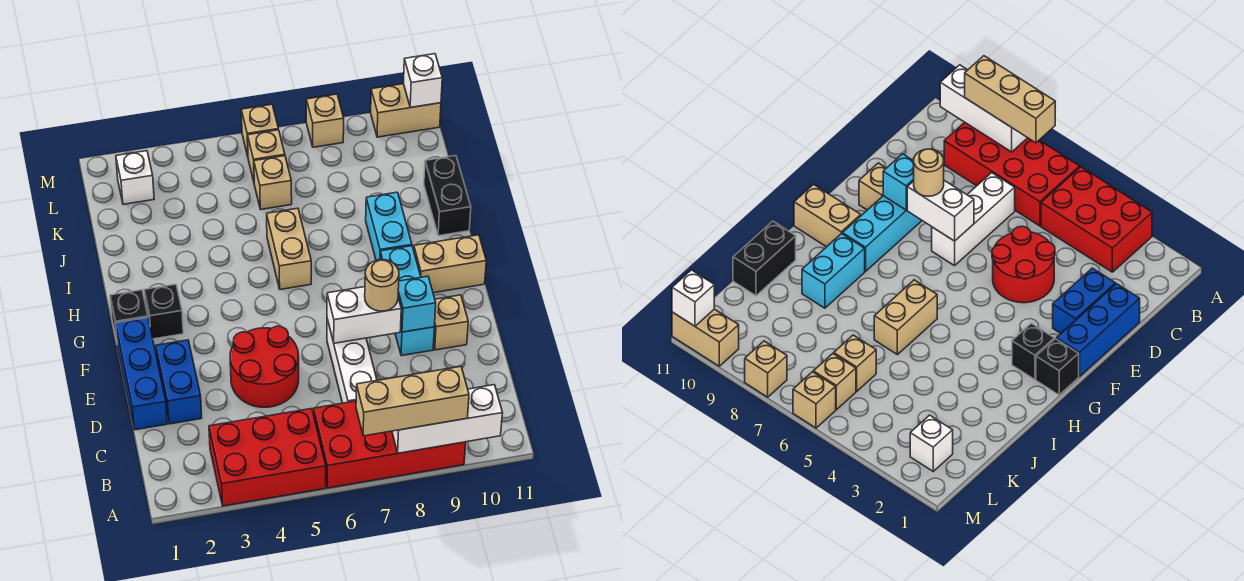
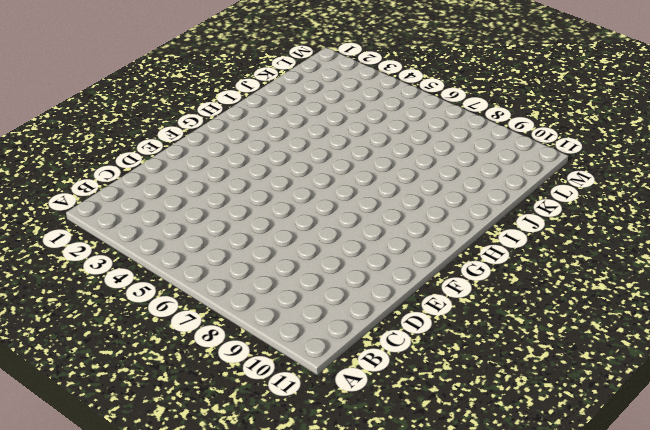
none -> red brick A3:B5 level 1
none -> red brick A6:B9 level 1
none -> white brick C7:E7 level 1

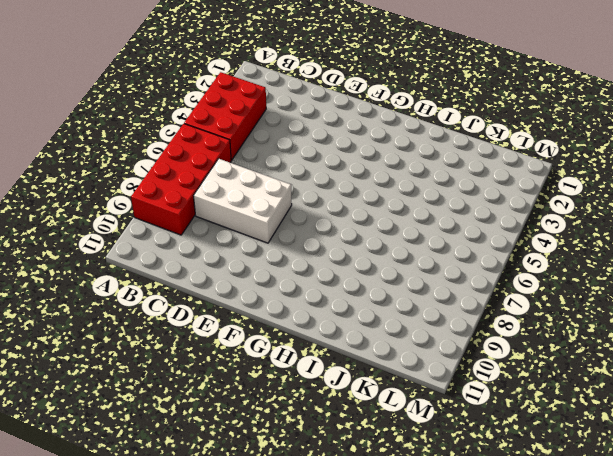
white brick C7:E8 level 1 -> white brick C7:E7 level 1
none -> blue brick D1:F1 level 1
none -> blue brick D2:E2 level 1
none -> red round brick D4:E5 level 1

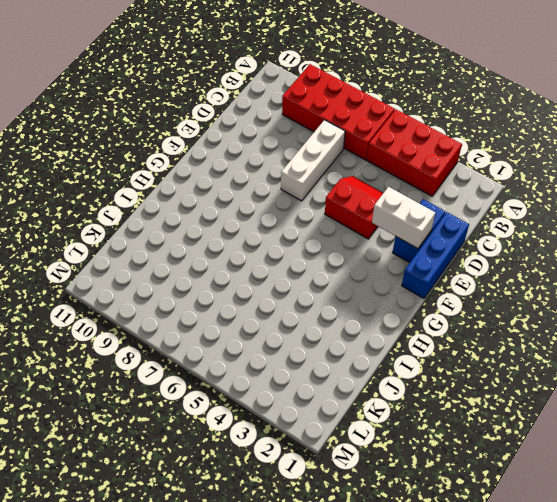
red slope D4:E5 level 1 top E -> red round brick D4:E5 level 1
white brick E2:E3 level 2 -> white brick E7:E8 level 2
none -> cyan brick E9:G9 level 1
none -> tan brick E10 level 1
none -> black brick G1 level 1

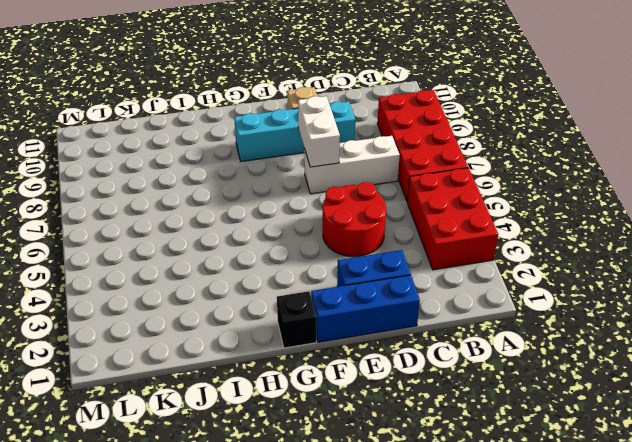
cyan brick D9:G9 level 1 -> cyan brick E9:G9 level 1
none -> black brick G2 level 1
none -> tan brick G10:G11 level 1
none -> tan brick H6:I6 level 1

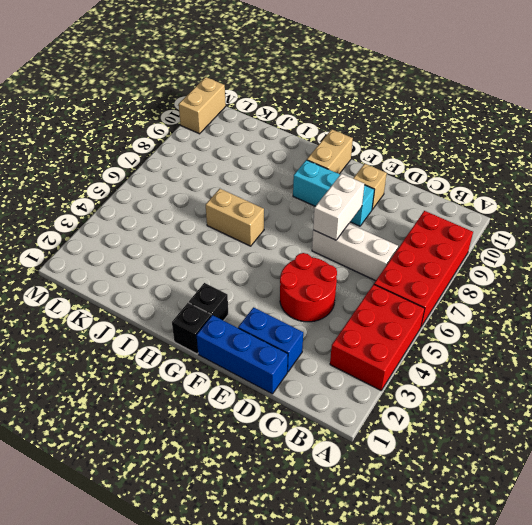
none -> cyan brick H9:I9 level 1
none -> black brick I11:J11 level 1
none -> tan brick K6 level 1

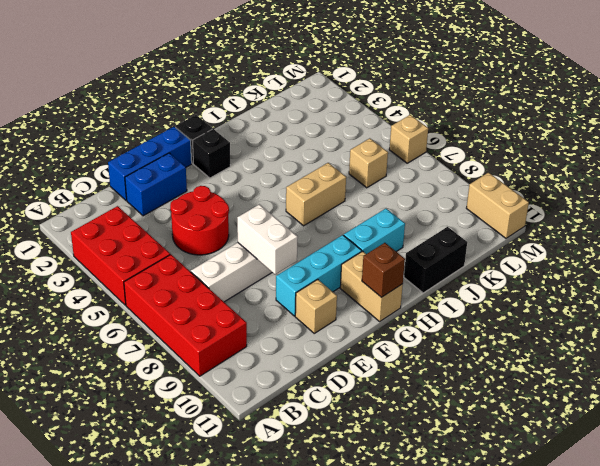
brown brick G11 level 2 -> none
none -> white brick L2 level 1
none -> tan brick L6 level 1
none -> tan brick M8 level 1

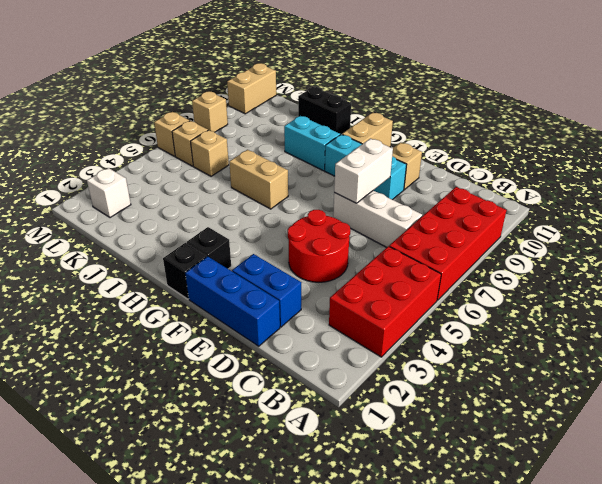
none -> white brick A8:A10 level 2
none -> cyan brick E9 level 2
none -> white brick M11 level 2

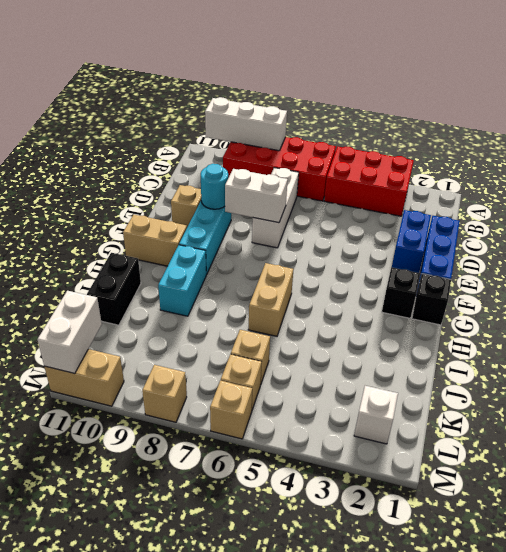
cyan round brick E9 level 2 -> cyan brick E9 level 2
white brick L11:M11 level 2 -> white brick M11 level 2
none -> red round brick D4:E5 level 1
none -> tan brick A7:A9 level 3
none -> tan round brick E8 level 3

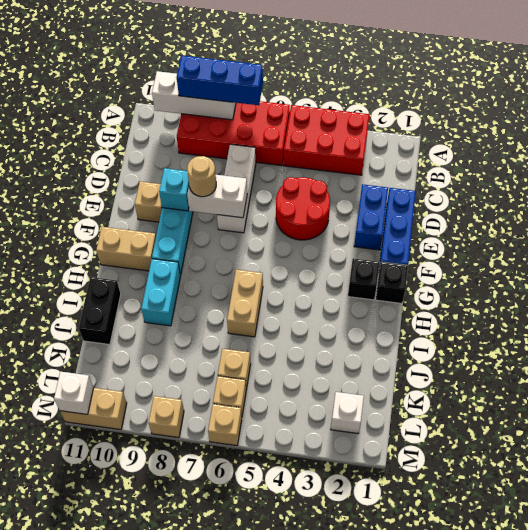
blue brick A7:A9 level 3 -> tan brick A7:A9 level 3

